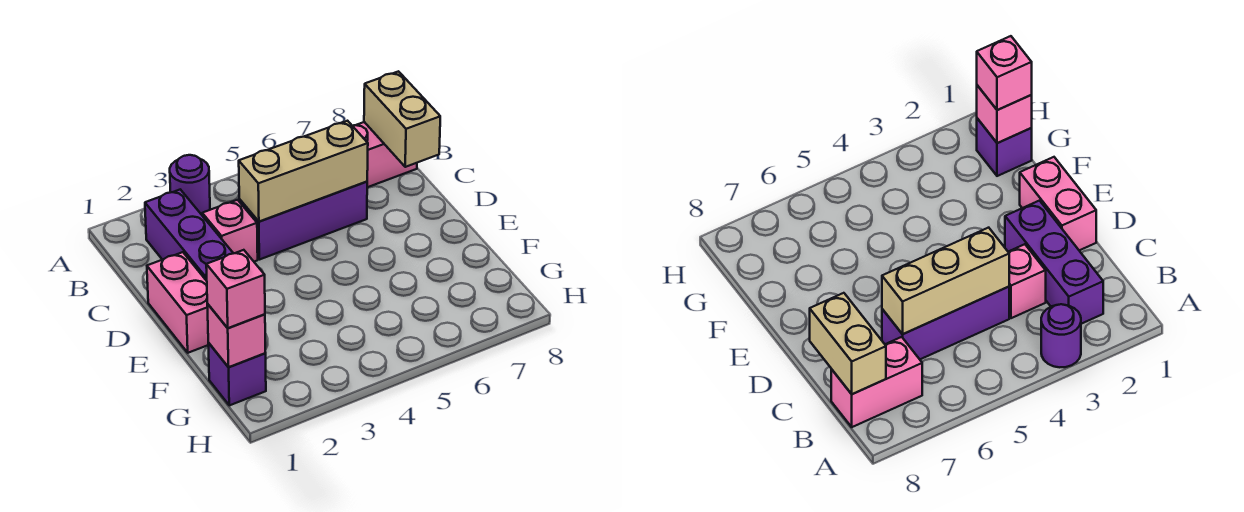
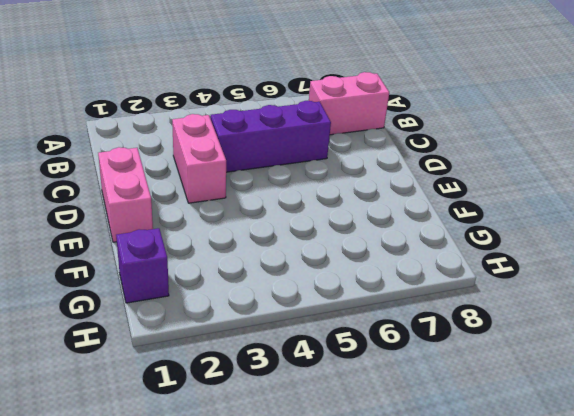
pink brick C3:D3 level 1 -> pink brick C3 level 1
none -> purple round brick A3 level 1
none -> purple brick B2:D2 level 1

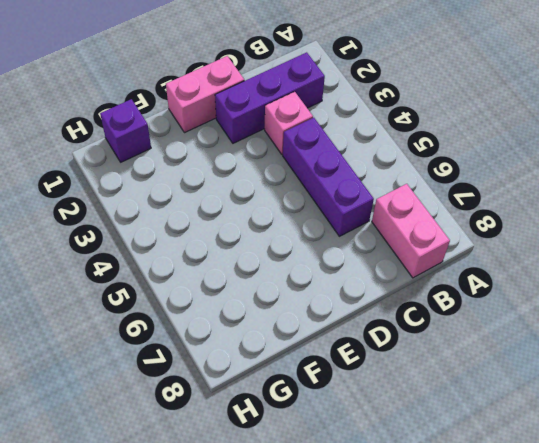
none -> purple round brick A3 level 1
none -> tan brick B8:C8 level 2

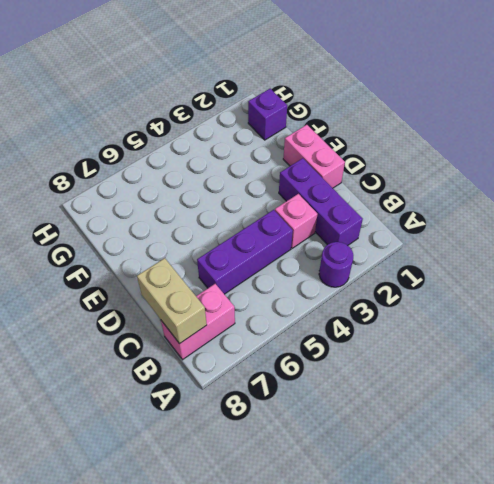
none -> tan brick C4:C6 level 2
none -> pink brick G1 level 2

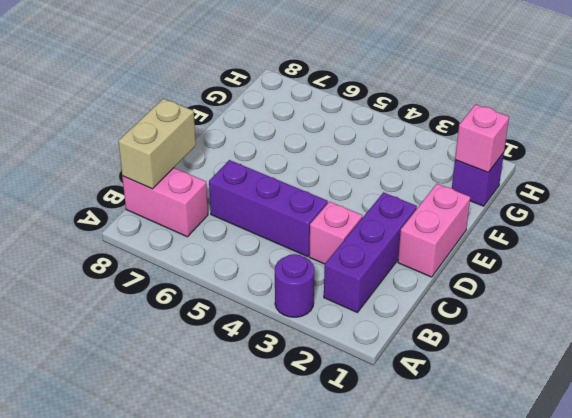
none -> tan brick C4:C6 level 2
none -> pink brick G1 level 3

